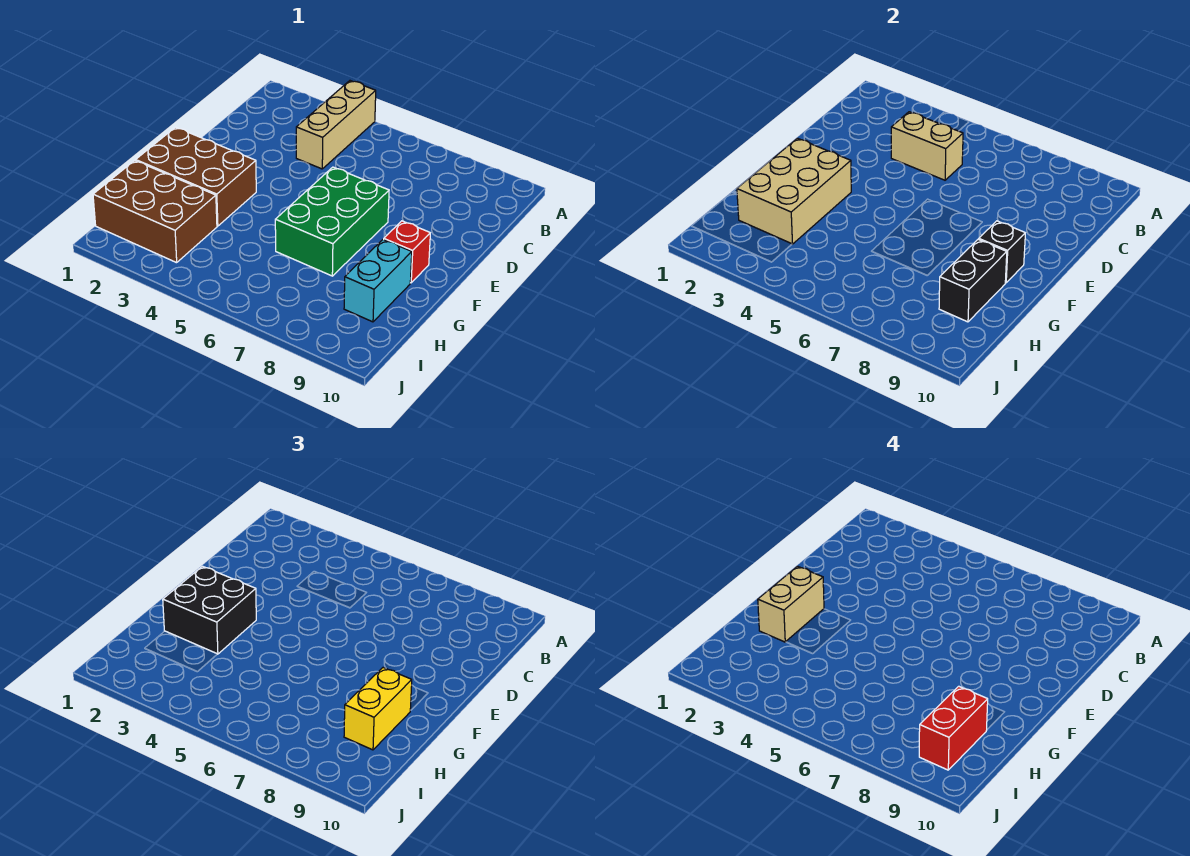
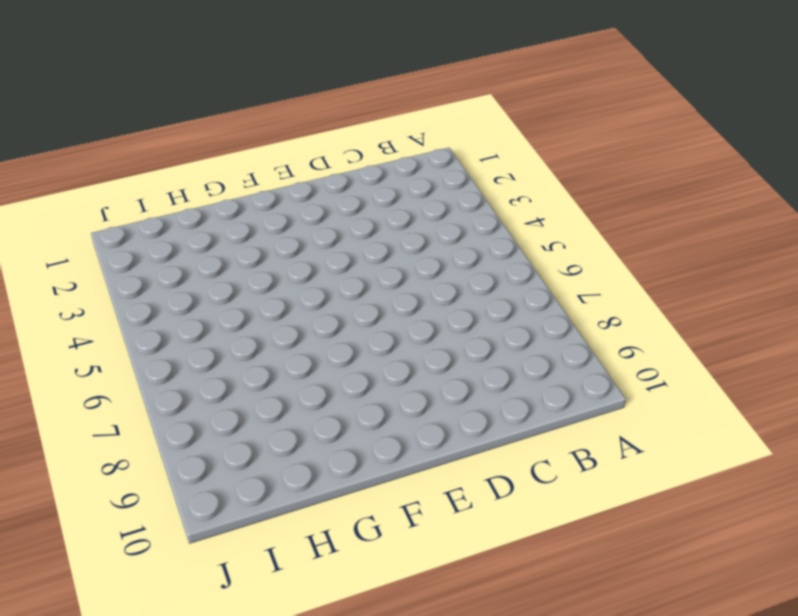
none -> tan brick A4:C4 level 1
none -> green brick E6:G7 level 1
none -> brown brick F1:G3 level 1

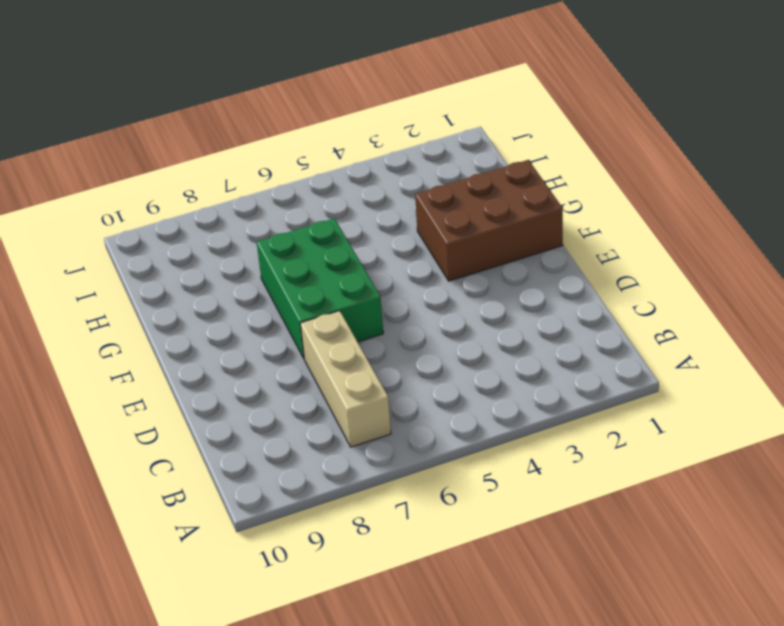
tan brick B7:D7 level 1 -> tan brick A4:C4 level 1
none -> red brick F9 level 1
none -> cyan brick G9:H9 level 1
none -> brown brick H1:I3 level 1

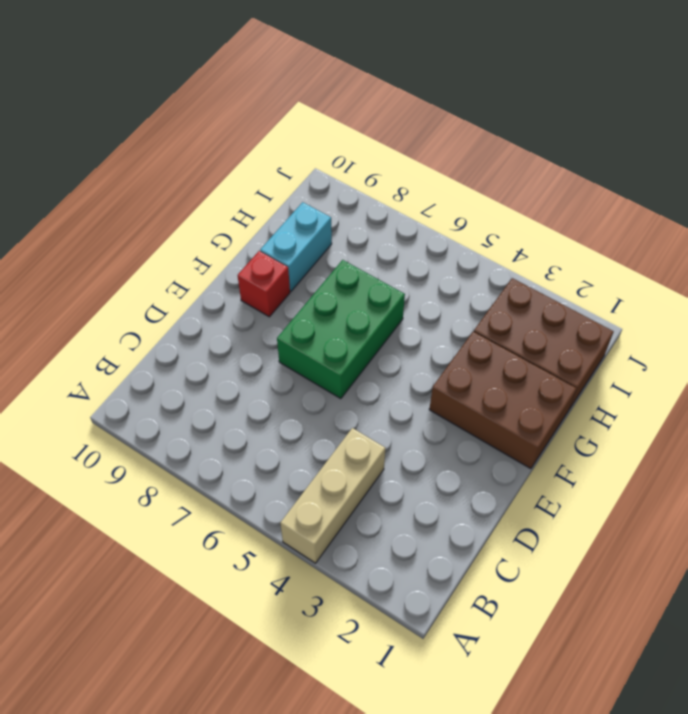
none -> tan brick C4:C5 level 2
none -> tan brick F2:H3 level 2
none -> black brick F9 level 2

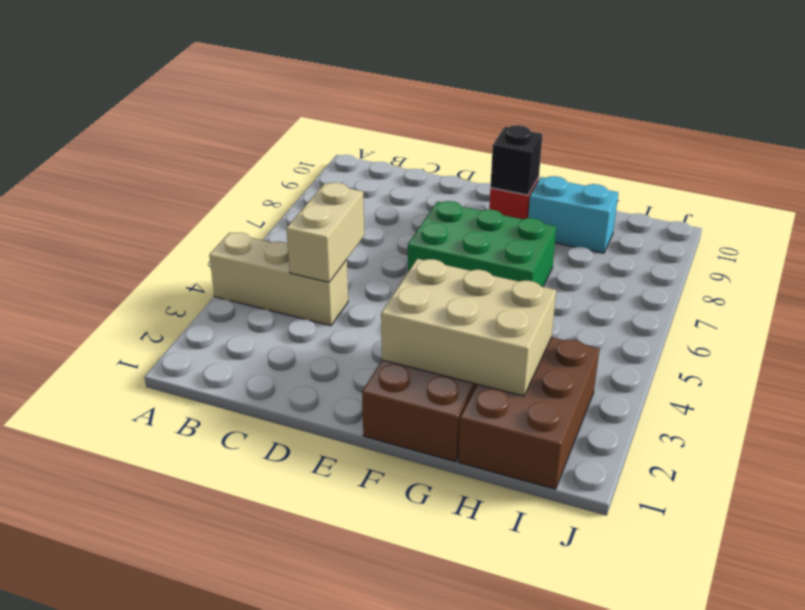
none -> black brick G9:H9 level 2
none -> black brick F2:G3 level 3
none -> yellow brick G9:H9 level 3

